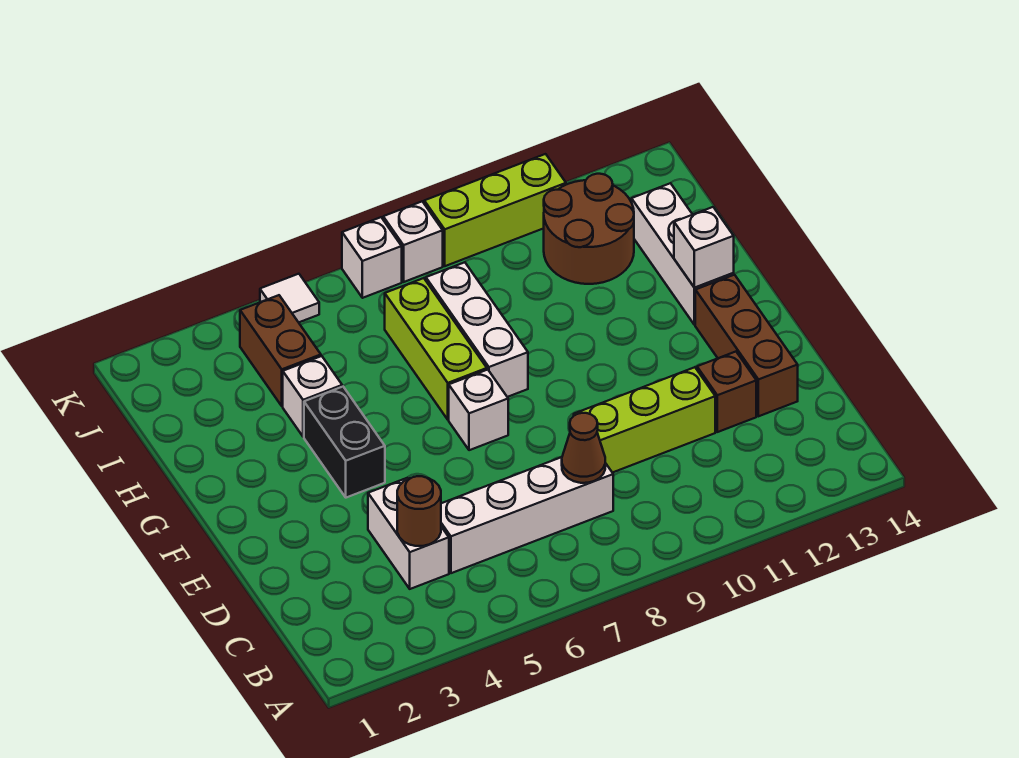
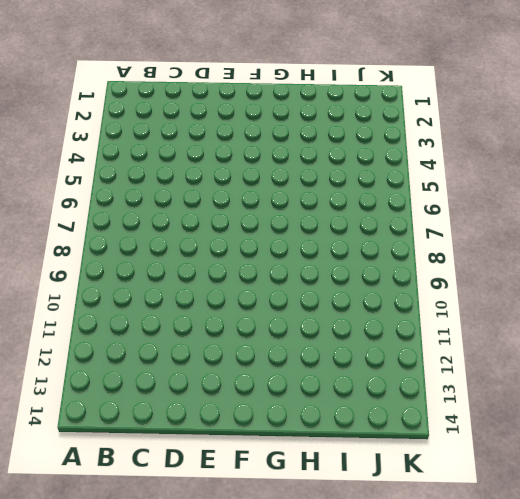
none -> white brick C4:D4 level 1
none -> white brick C5:C8 level 1
none -> lime brick D9:D11 level 1

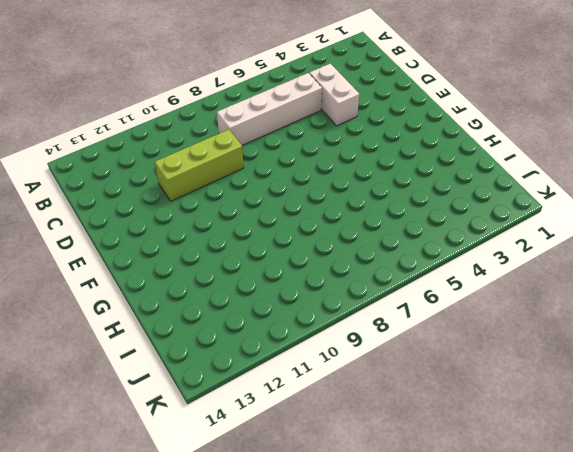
none -> brown brick D12 level 1
none -> brown brick D13:F13 level 1
none -> black brick F4:G4 level 1

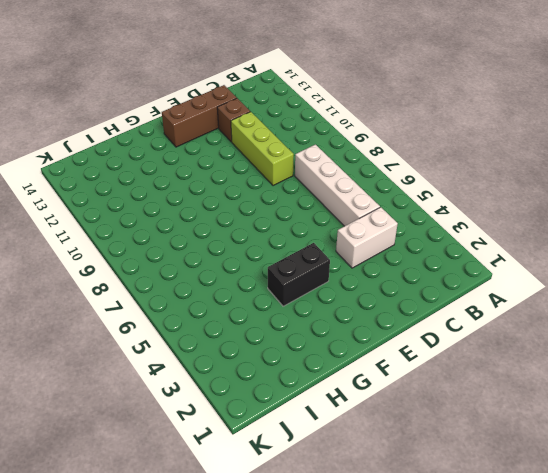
none -> white brick F7 level 1
none -> lime brick G7:I7 level 1
none -> white brick G8:I8 level 1

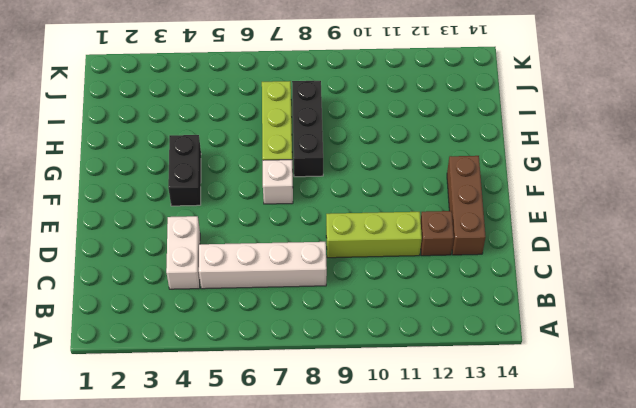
black brick G8:I8 level 1 -> white brick G8:I8 level 1
none -> white brick G13:I13 level 1
none -> white brick H4 level 1
none -> brown brick I4:J4 level 1

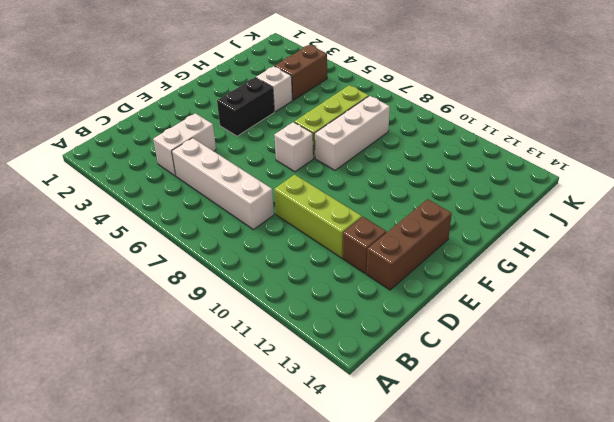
none -> white brick G13:I13 level 1
none -> brown round brick I11:J12 level 1
none -> white tile K5 level 1

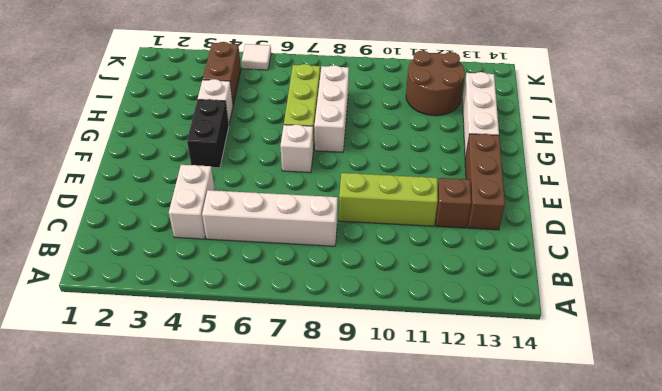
none -> white brick K7 level 1
none -> white brick K8 level 1
none -> lime brick K9:K11 level 1

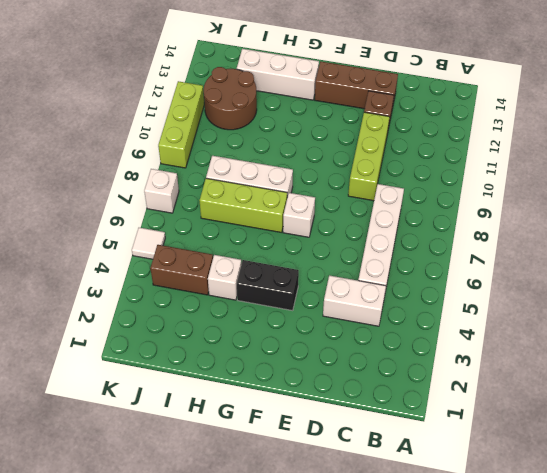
none -> white brick K8 level 1
none -> brown round brick C4 level 2
none -> brown cone C8 level 2

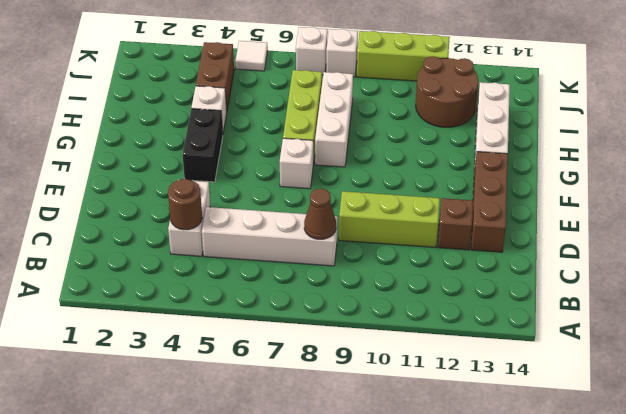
none -> white brick G13 level 2

